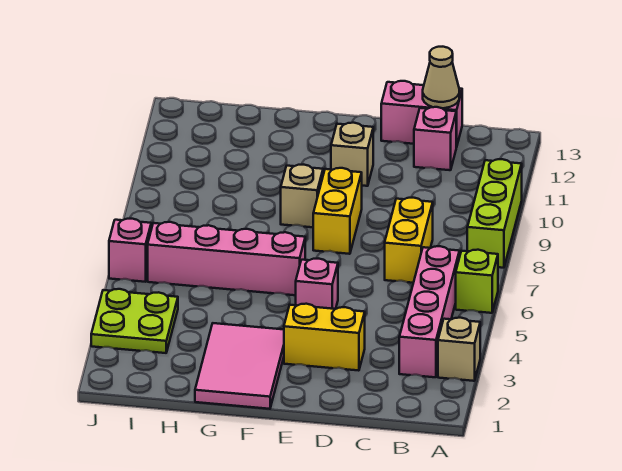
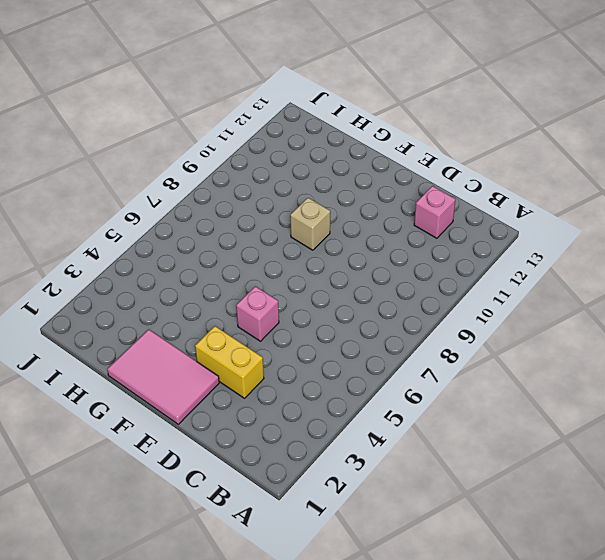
pink tile E1:G2 level 1 -> pink tile F1:G3 level 1
none -> tan brick A3 level 1
none -> lime brick A6 level 1
none -> lime brick A8:A10 level 1

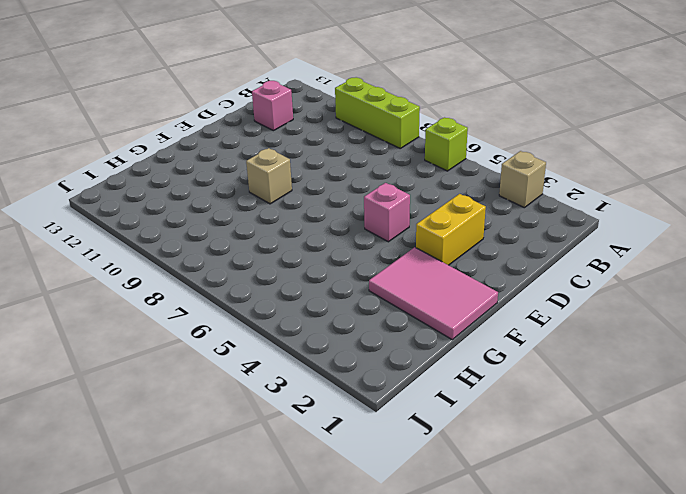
none -> pink brick B3:B6 level 1
none -> yellow brick C7:C8 level 1
none -> pink brick C13:D13 level 1

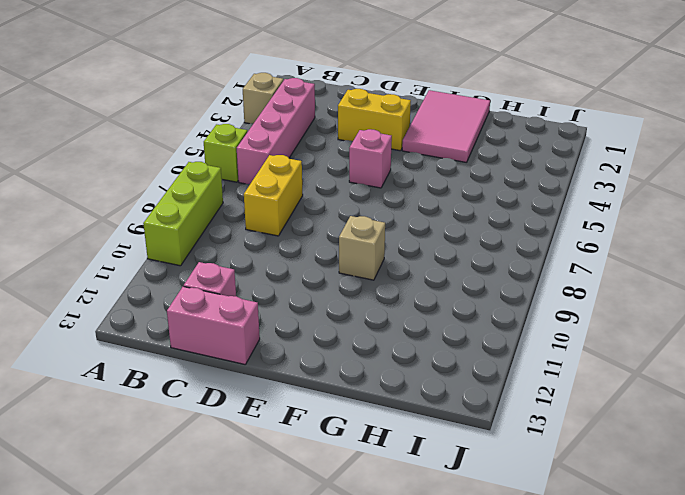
none -> yellow brick E8:E9 level 1
none -> tan brick E11 level 1
none -> pink brick F6:I6 level 1

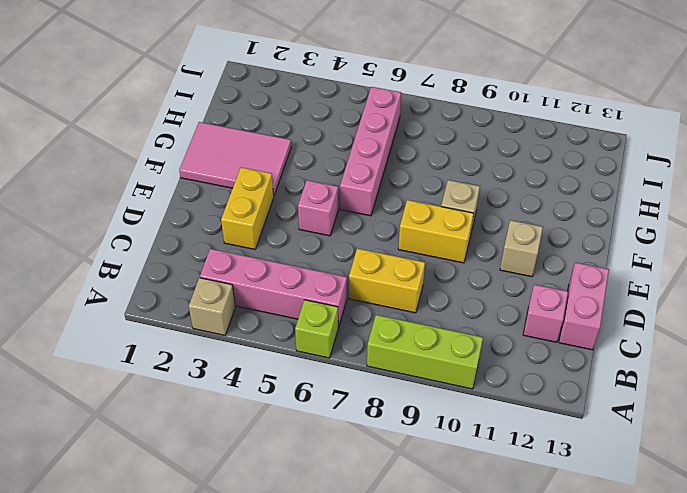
none -> lime plate I3:J4 level 1
none -> pink brick J6 level 1
none -> tan cone C13 level 2

